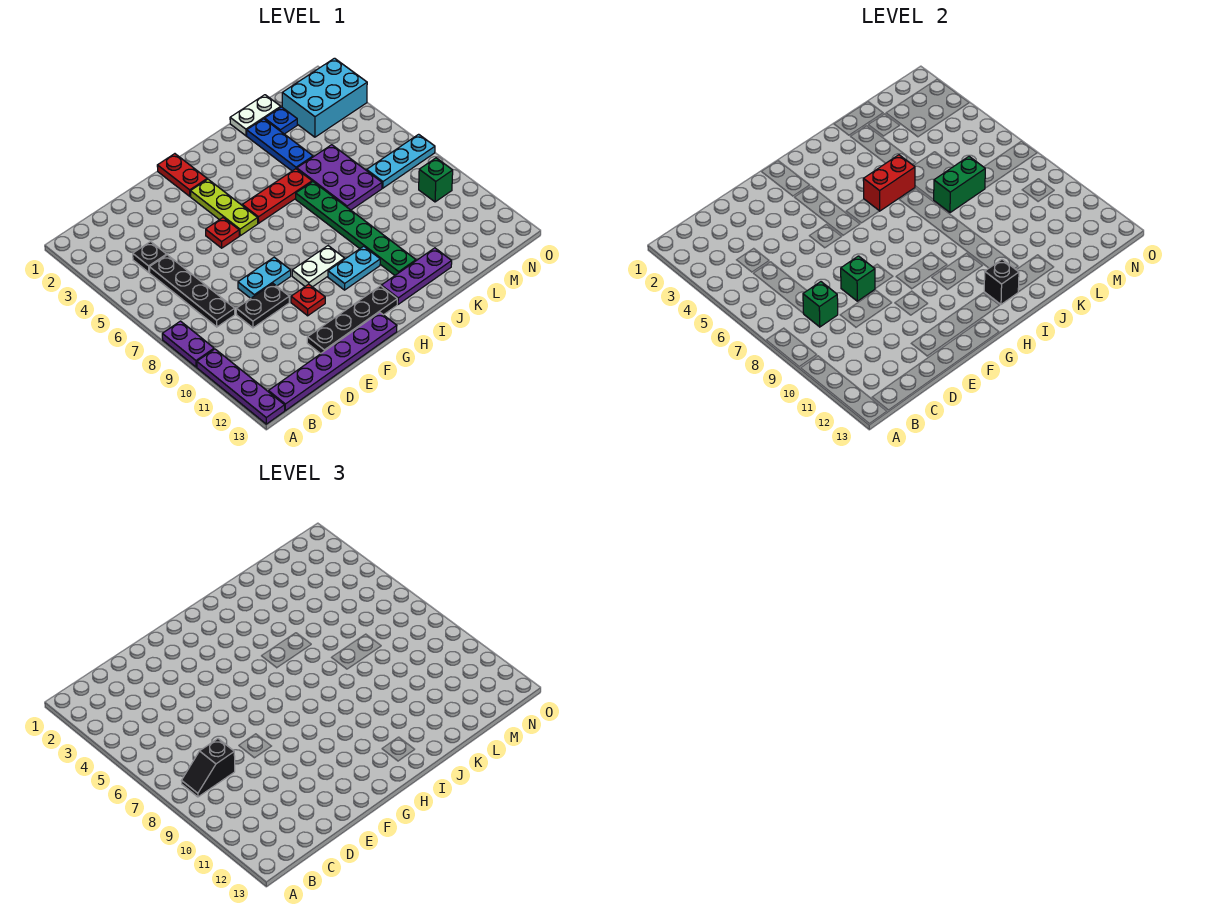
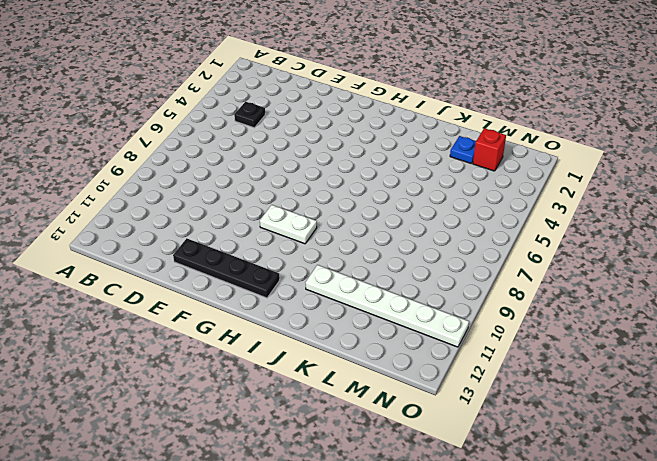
white plate J11:O11 level 1 -> green plate J6:J11 level 1
red brick M2 level 1 -> cyan brick M2:O3 level 1
none -> purple plate A8:A9 level 1
none -> purple plate A10:A13 level 1
none -> purple plate B13:G13 level 1
none -> black plate C5:C8 level 1

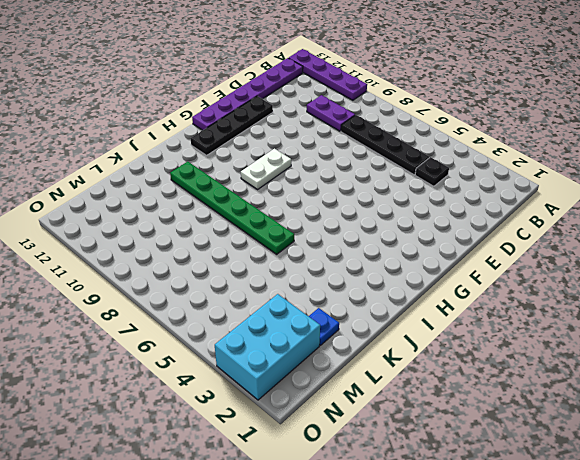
purple plate C9:C10 level 1 -> purple plate A8:A9 level 1
none -> black plate D9:E9 level 1
none -> cyan plate E8:F8 level 1
none -> red plate F5 level 1
none -> red plate F10 level 1

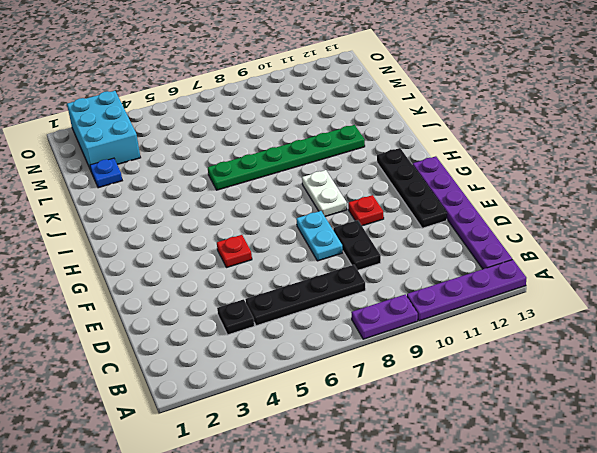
none -> red plate G1:G2 level 1
none -> lime plate G3:G5 level 1
none -> red plate H5:J5 level 1
none -> cyan plate H10:I10 level 1

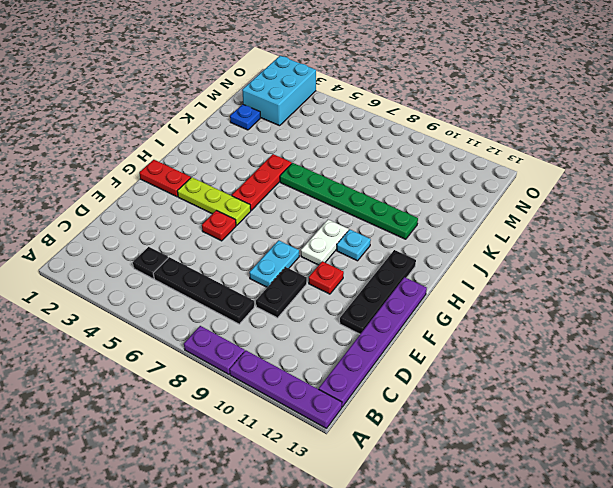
cyan plate H10 level 1 -> cyan plate H10:I10 level 1
none -> purple plate I12:K12 level 1
none -> white plate K1:L1 level 1
none -> blue plate K2:K4 level 1
none -> purple plate K5:L7 level 1

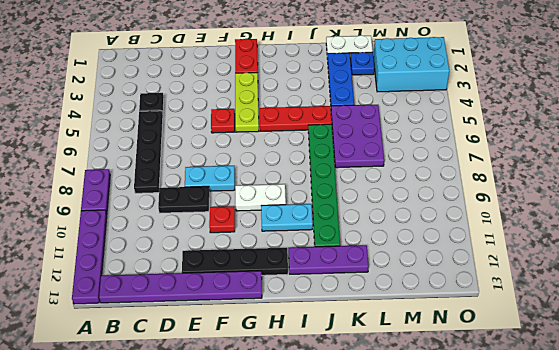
none -> cyan plate M7:O7 level 1
none -> green brick N9 level 1
none -> green brick C8 level 2
none -> green brick E8 level 2

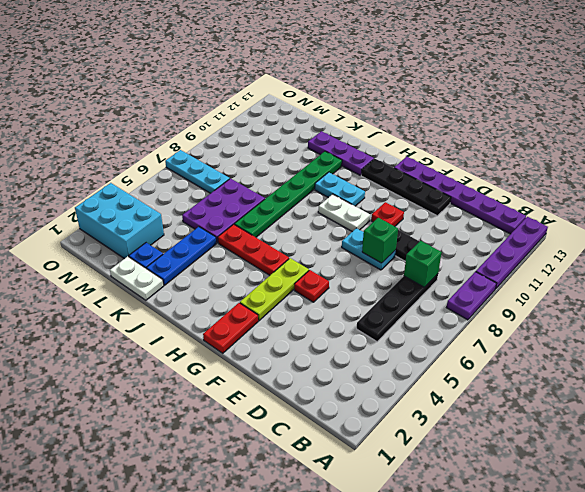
none -> black plate C4 level 1
none -> green brick N9 level 1
none -> red brick I5:J5 level 2
none -> black brick I12 level 2

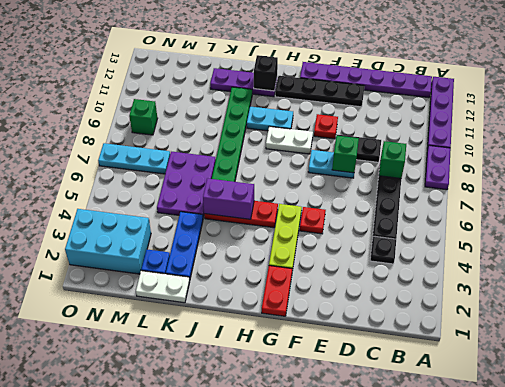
purple brick I5:J5 level 2 -> red brick I5:J5 level 2
none -> green brick K7:L7 level 2
none -> black slope B8:C8 level 3 top C

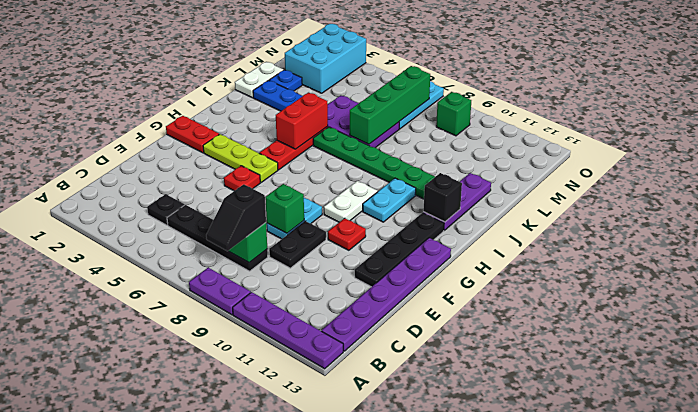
green brick K7:N7 level 2 -> green brick K7:L7 level 2

